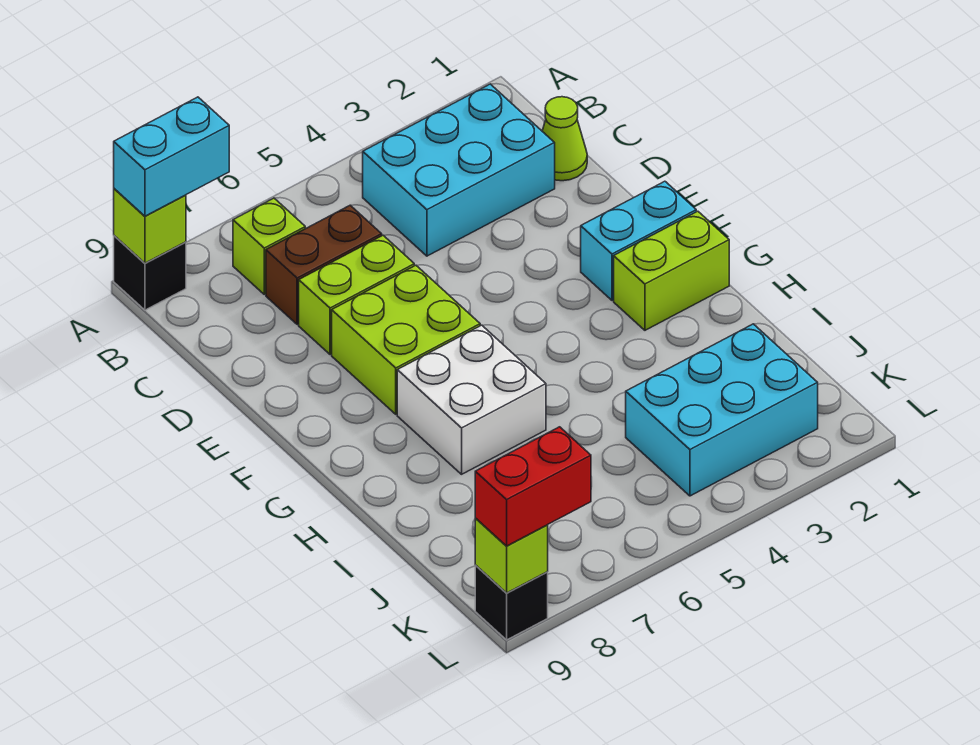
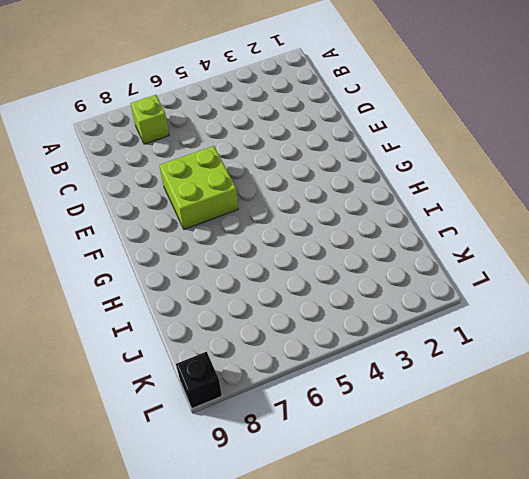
none -> black brick A9 level 1
none -> cyan brick B2:C4 level 1
none -> lime cone C1 level 1

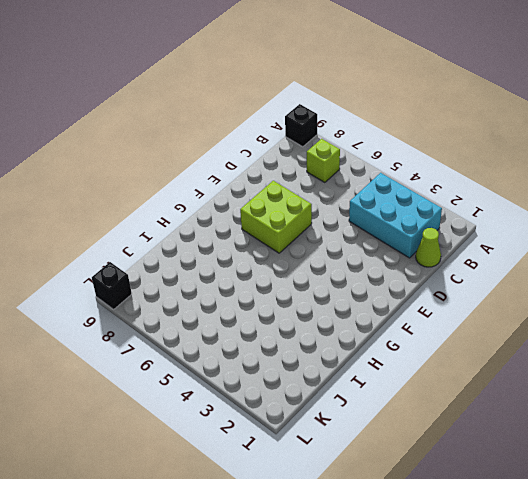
none -> brown brick C6:C7 level 1
none -> lime brick D6:D7 level 1
none -> cyan brick F1:F2 level 1

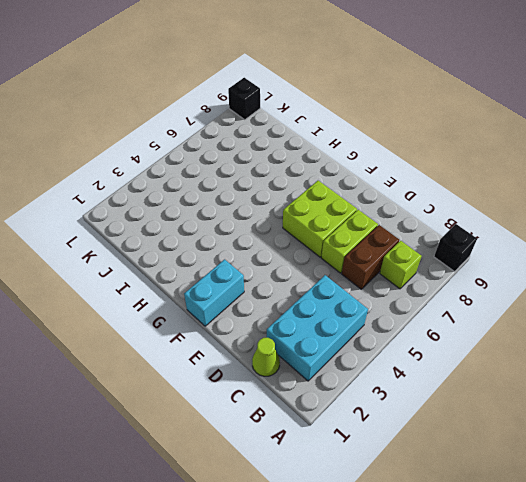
none -> lime brick G1:G2 level 1
none -> white brick G6:H7 level 1
none -> cyan brick J2:K4 level 1

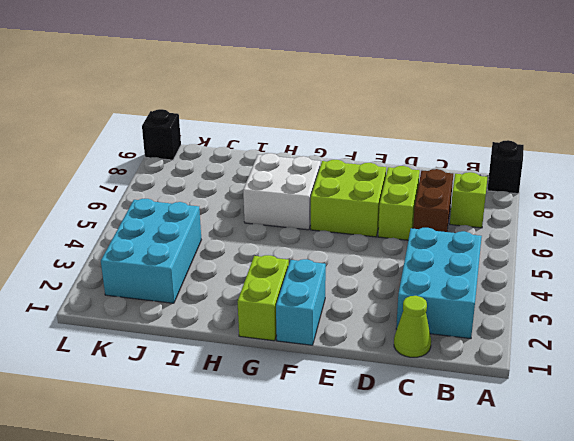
none -> lime brick A9 level 2
none -> lime brick L9 level 2
none -> cyan brick A8:A9 level 3

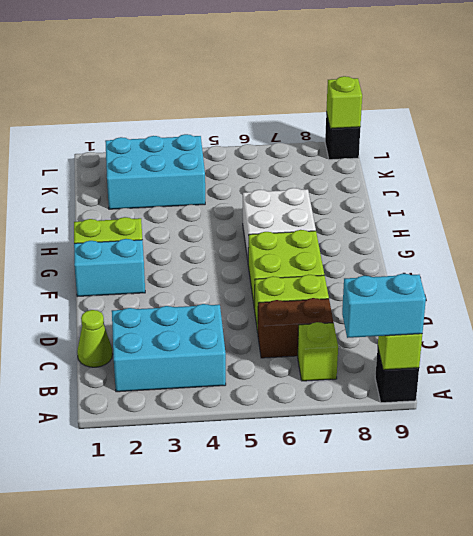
none -> red brick L8:L9 level 3

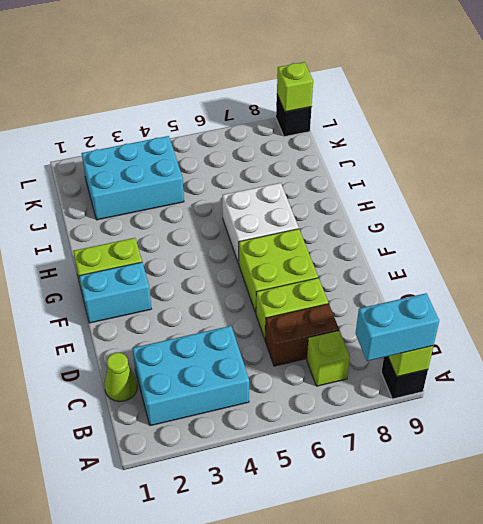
none -> red brick L8:L9 level 3

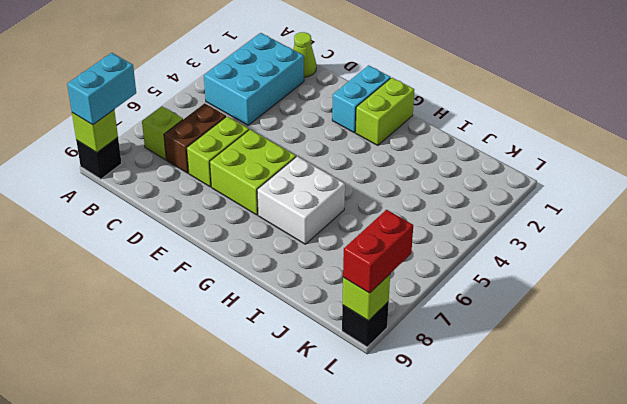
none -> cyan brick J2:K4 level 1

